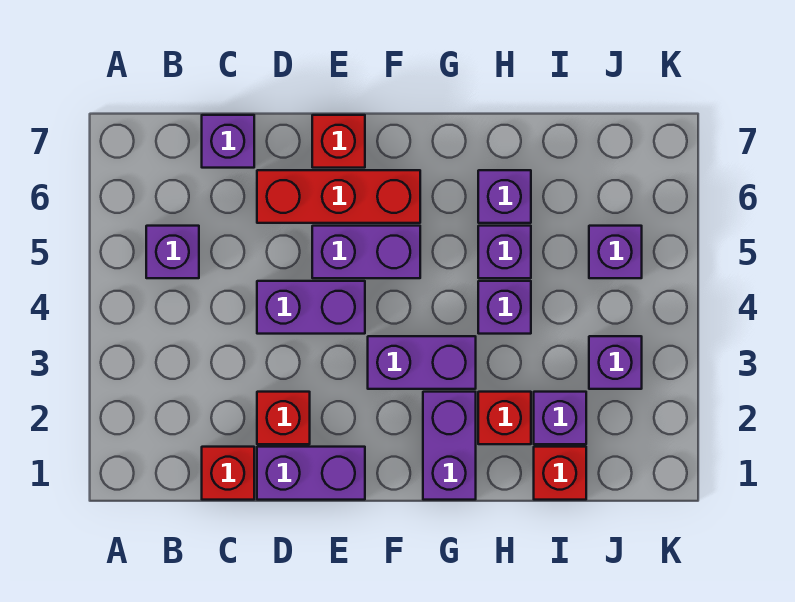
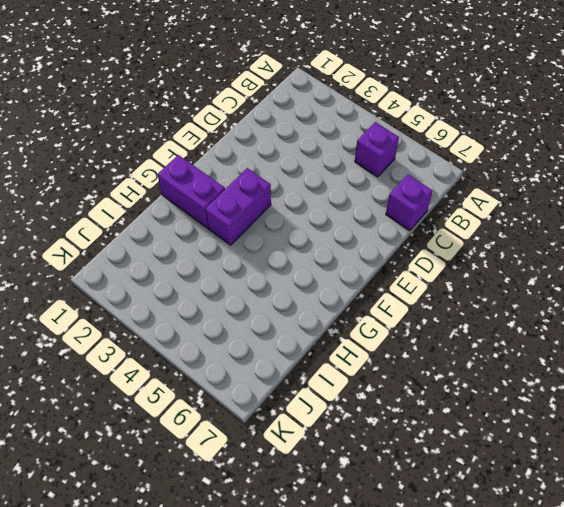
none -> red brick C1 level 1
none -> purple brick D1:E1 level 1
none -> red brick D2 level 1

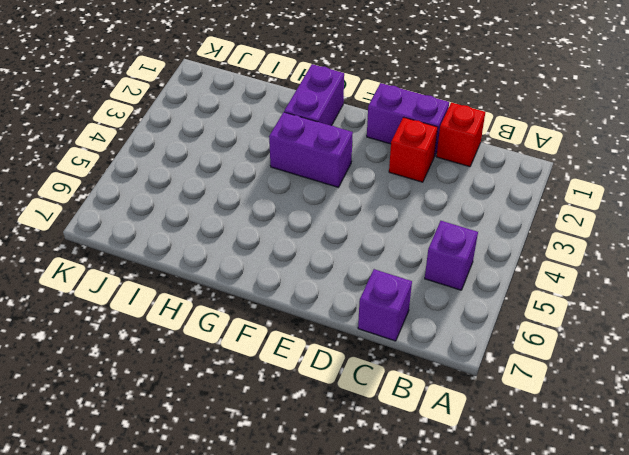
none -> purple brick D4:E4 level 1
none -> red brick D6:F6 level 1
none -> purple brick E5:F5 level 1

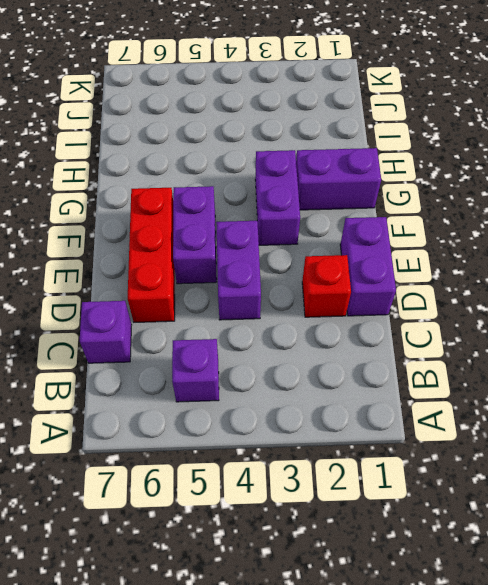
none -> red brick C1 level 1
none -> red brick E7 level 1
none -> red brick H2 level 1

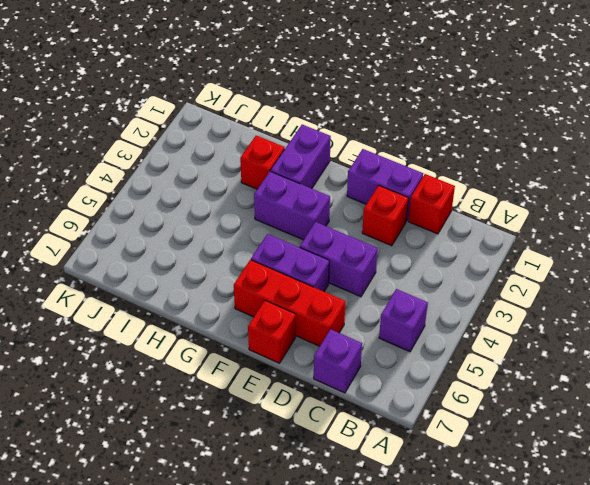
none -> purple brick H4 level 1
none -> purple brick H5 level 1
none -> purple brick H6 level 1

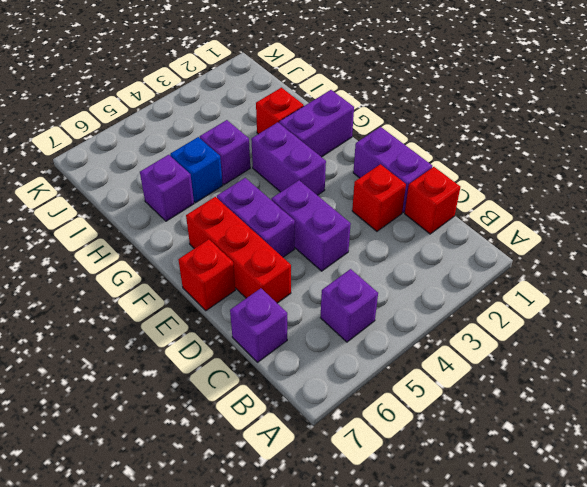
blue brick H5 level 1 -> purple brick H5 level 1
none -> red brick I1 level 1
none -> purple brick I2 level 1
none -> purple brick J3 level 1

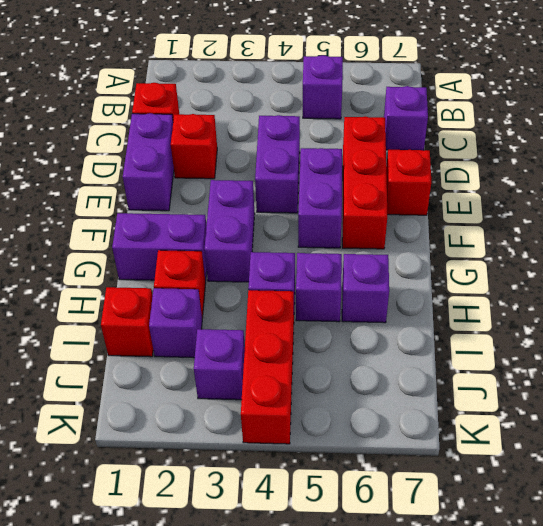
red brick I4:K4 level 1 -> none
none -> purple brick J5 level 1

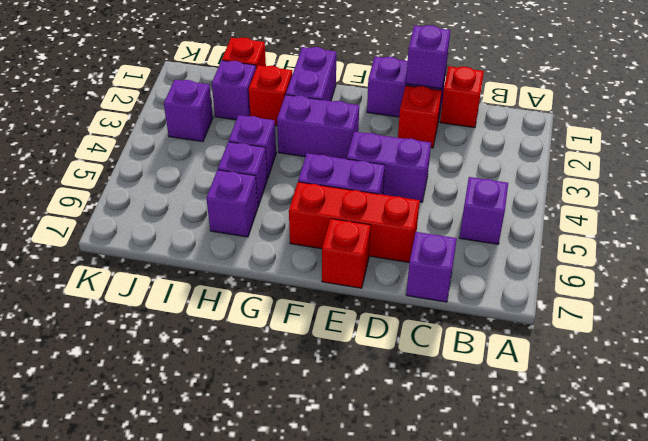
purple brick D1 level 2 -> purple brick J5 level 1

